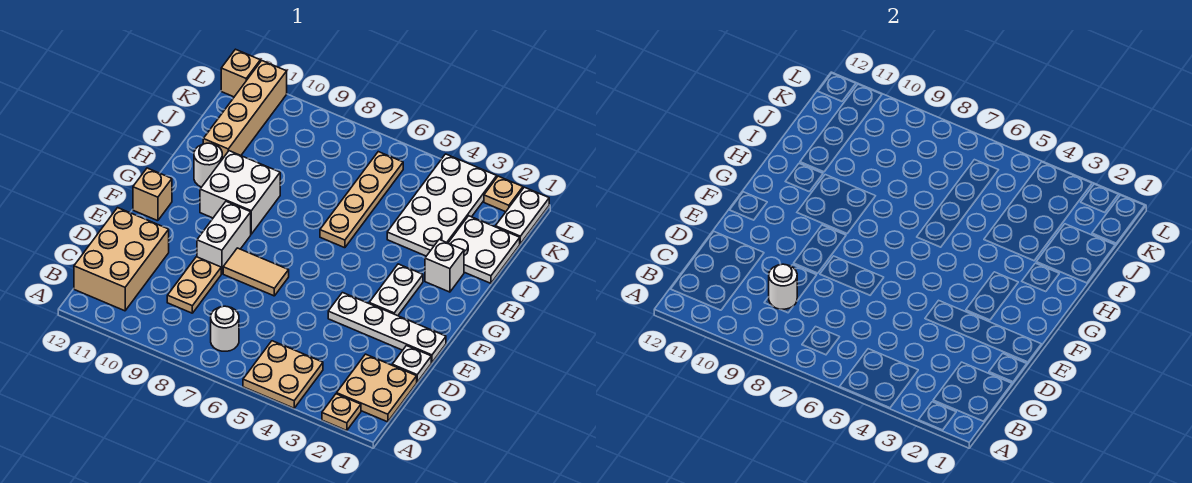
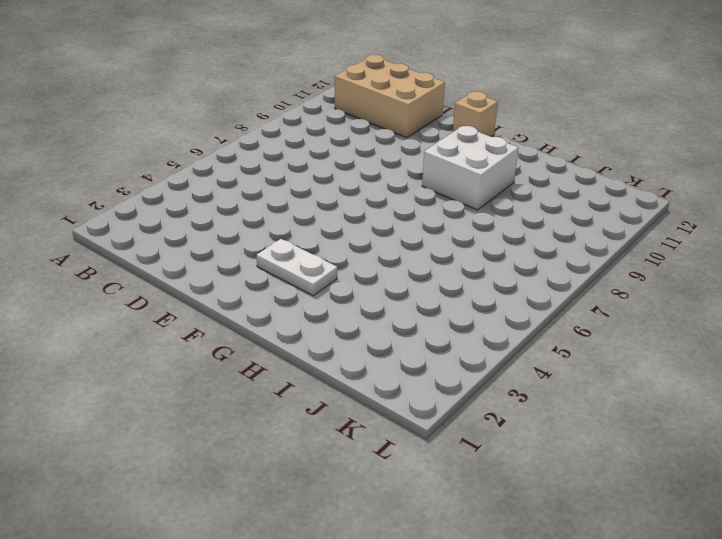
none -> tan plate A2 level 1
none -> tan plate A4:B5 level 1
none -> tan plate B1:C2 level 1

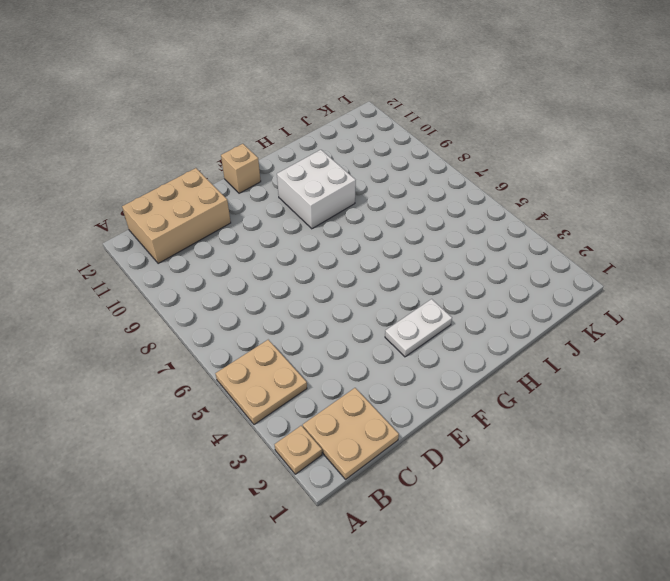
none -> white round brick B7 level 1
none -> tan plate C9:D9 level 1
none -> white plate D1 level 1

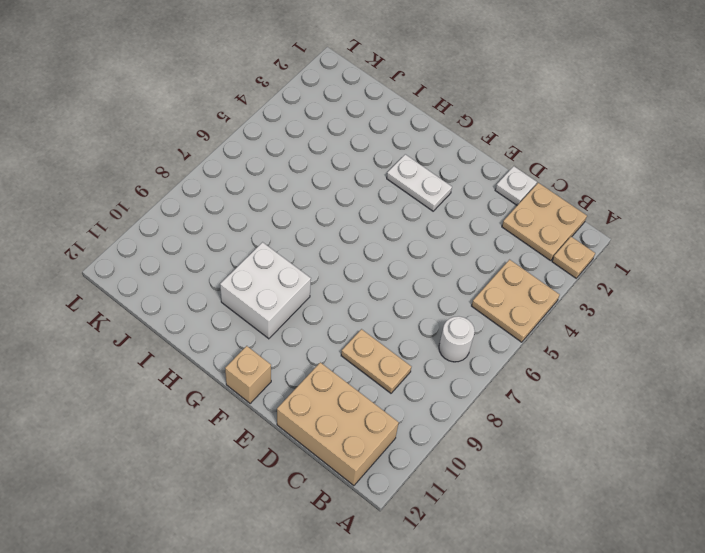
none -> white plate E1:E4 level 1
none -> tan tile E7:E8 level 1
none -> white brick E9:F9 level 1

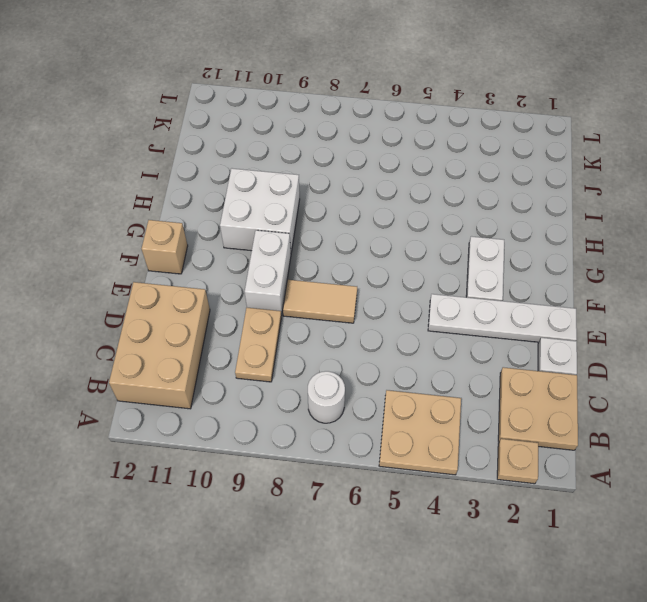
none -> white brick H2 level 1
none -> tan plate H6:K6 level 1
none -> white round brick H11 level 1

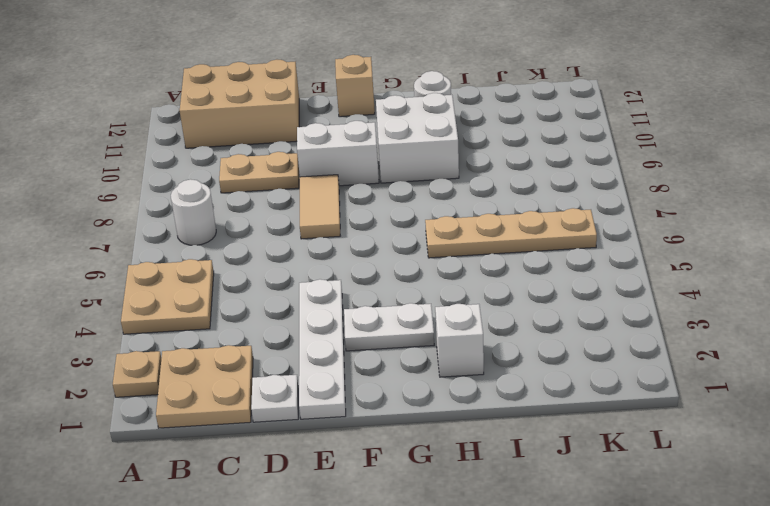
none -> white plate I1:J2 level 1
none -> white plate I3:L4 level 1
none -> tan brick I11:L11 level 1

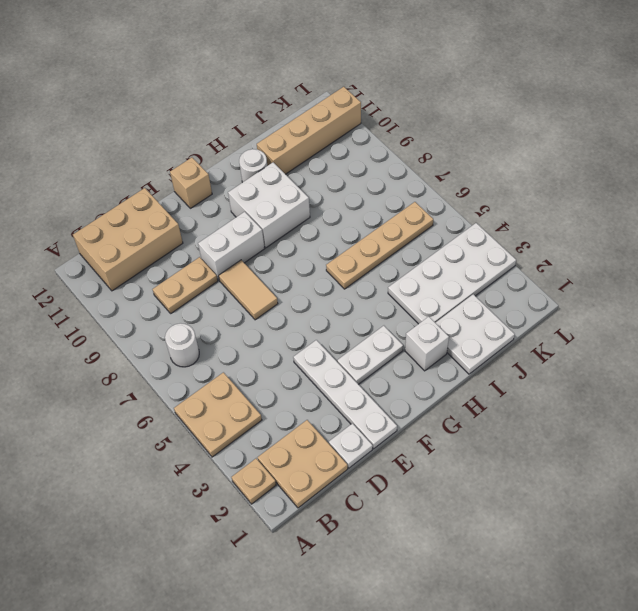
none -> white plate K1:L1 level 1
none -> tan plate L2 level 1
none -> tan brick L12 level 1

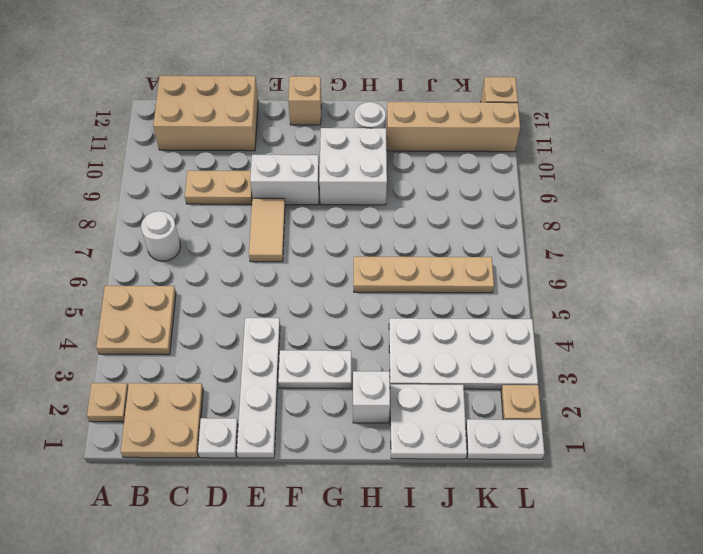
none -> white round brick C9 level 2

